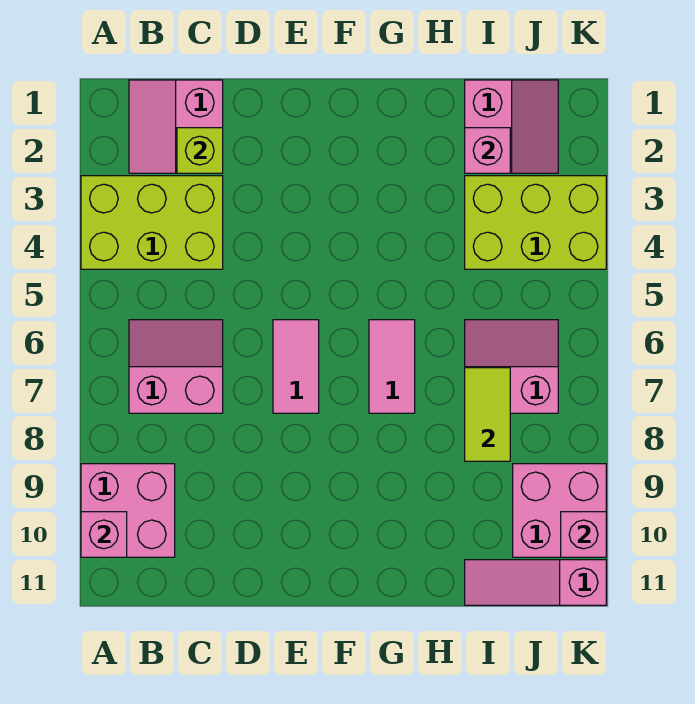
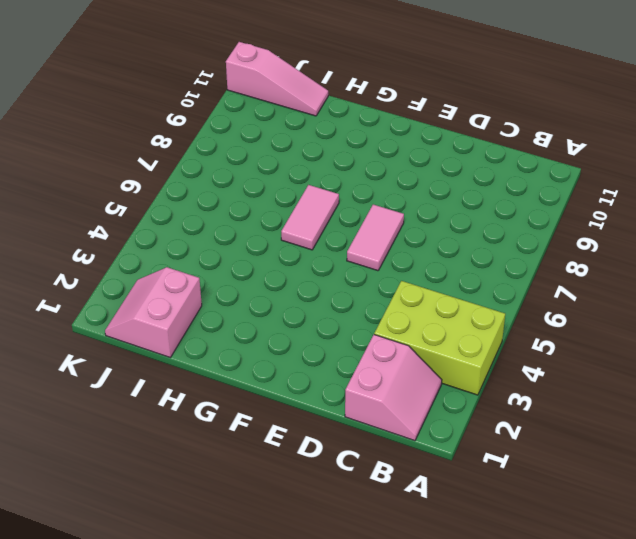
none -> pink brick A9:B10 level 1
none -> pink slope B6:C7 level 1 top 7
none -> lime brick I3:K4 level 1

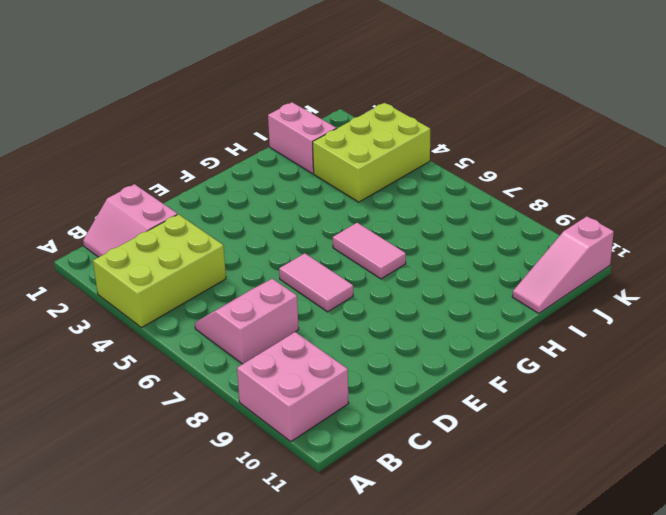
none -> pink slope I6:J7 level 1 top 7
none -> pink brick J9:K10 level 1
none -> pink brick A10 level 2

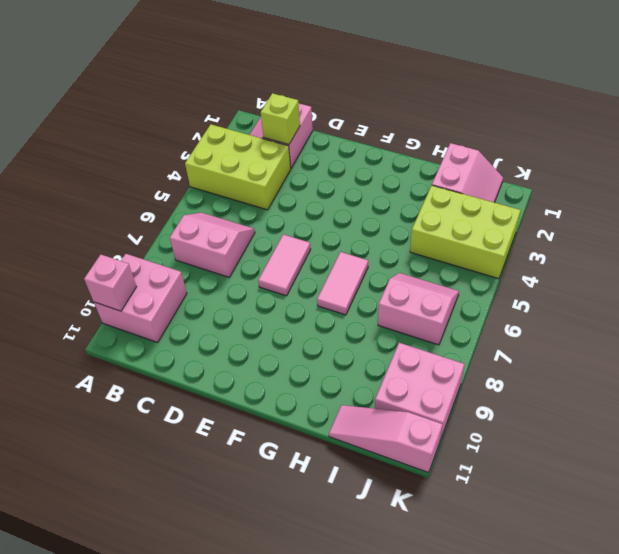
none -> pink brick I2 level 2
none -> lime tile I7:I8 level 2
none -> pink brick K10 level 2

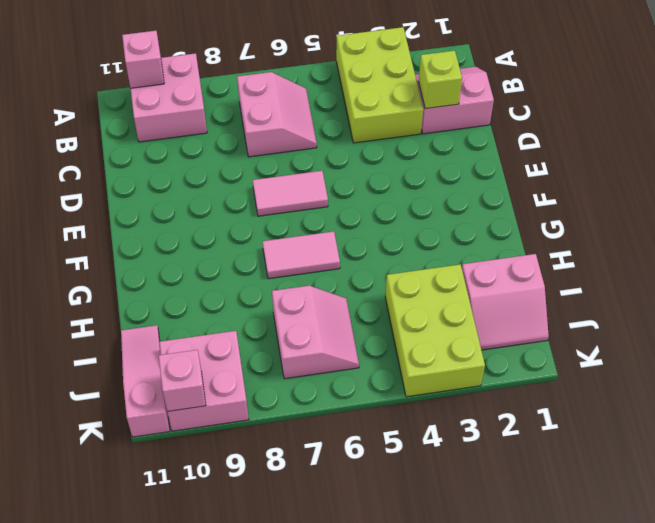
none -> pink brick I2 level 2
none -> lime tile I7:I8 level 2

